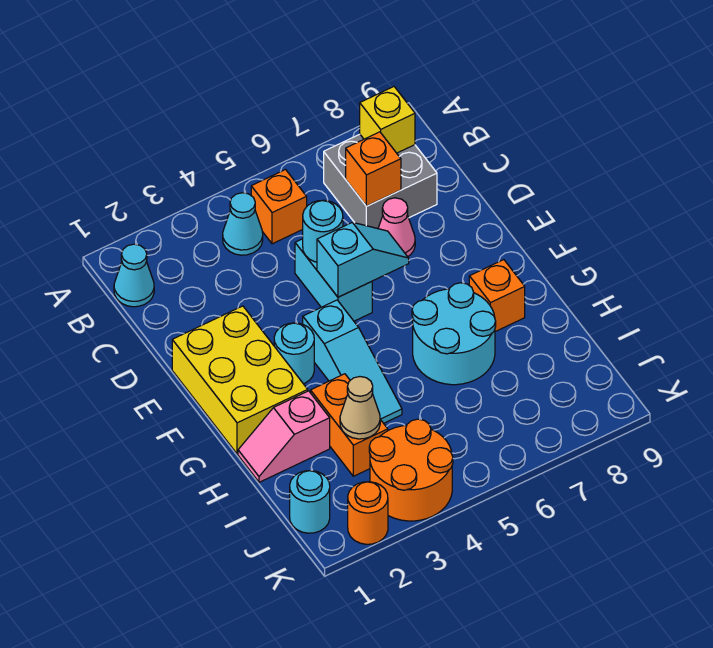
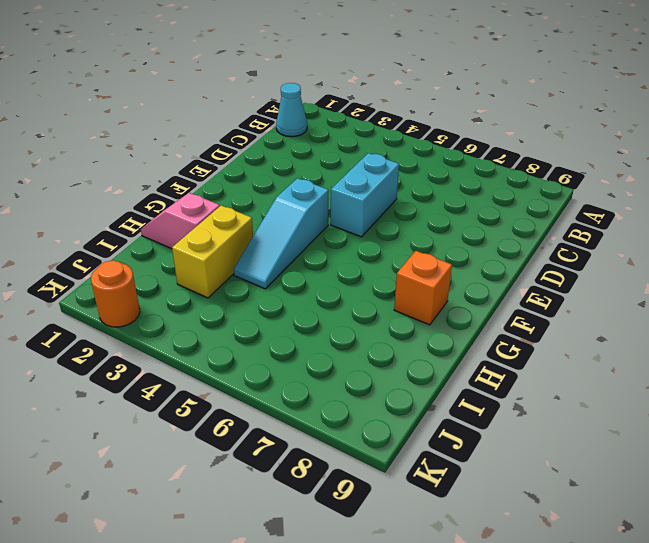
yellow brick H3:I3 level 1 -> orange brick H3:I3 level 1
none -> cyan cone B4 level 1
none -> orange brick B5 level 1
none -> grey brick B7:C8 level 1

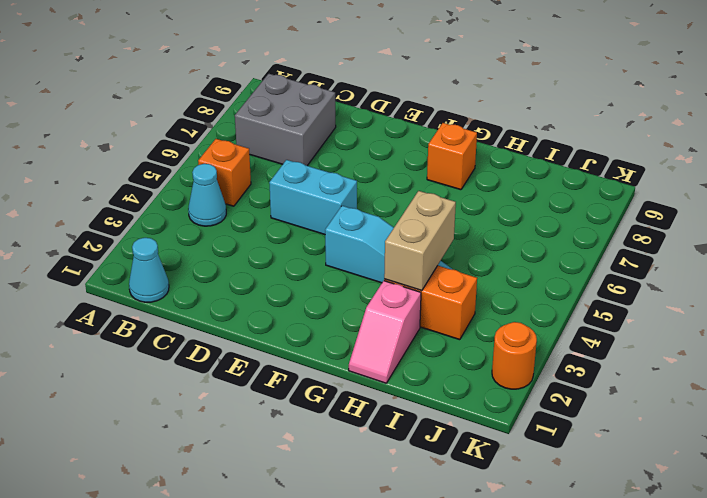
tan brick H3:H4 level 2 -> none
none -> pink cone D7 level 1
none -> yellow brick E1:G2 level 1
none -> cyan round brick F3 level 1

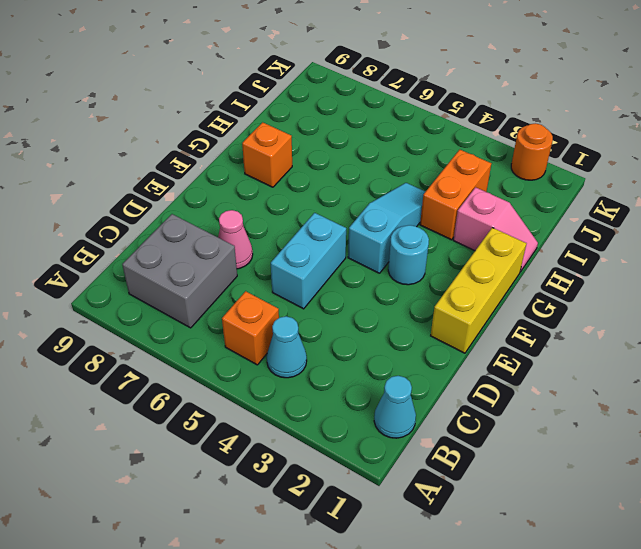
yellow brick E1:G1 level 1 -> yellow brick E1:G2 level 1
none -> cyan round brick G6:H7 level 1
none -> cyan round brick J1 level 1
none -> orange round brick J3:K4 level 1

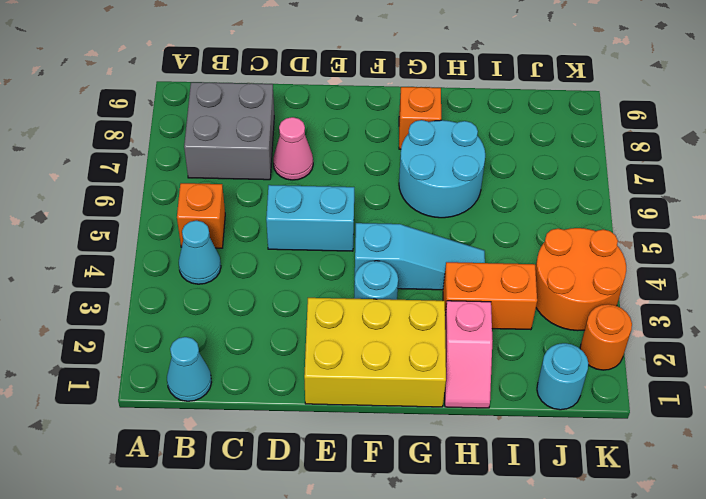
none -> yellow brick B8 level 2
none -> orange brick C7 level 2
none -> cyan round brick D5 level 2

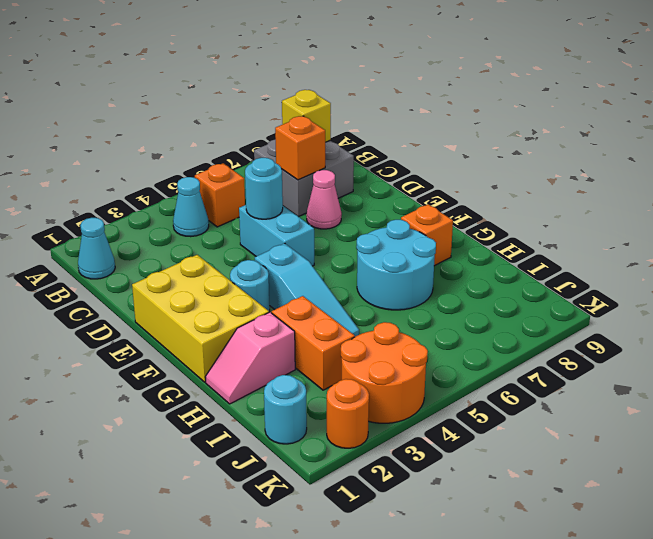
none -> cyan slope E5:E6 level 2 top 5
none -> tan cone I3 level 2

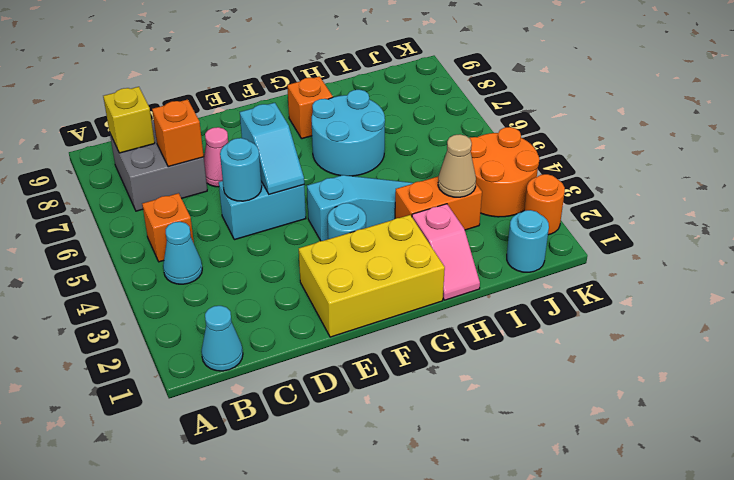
cyan slope E5:E6 level 2 top 6 -> cyan slope E5:E6 level 2 top 5

